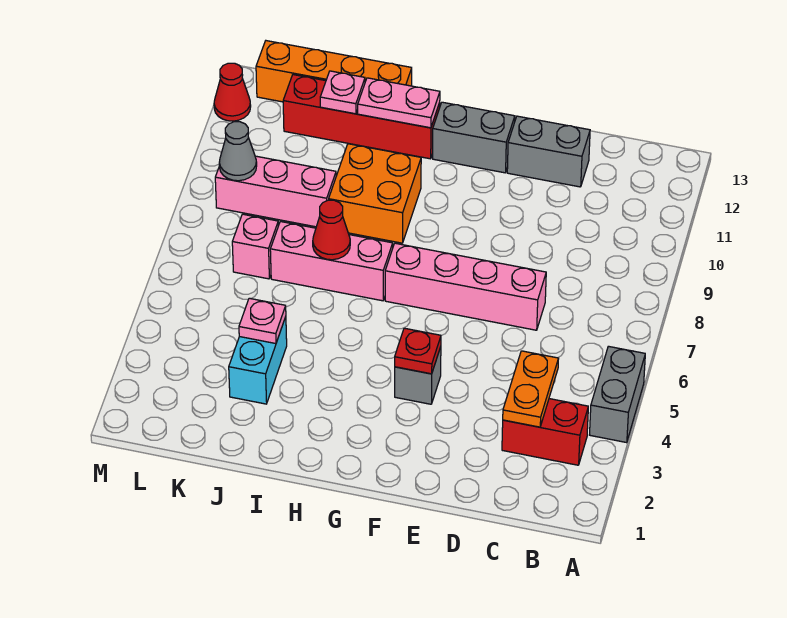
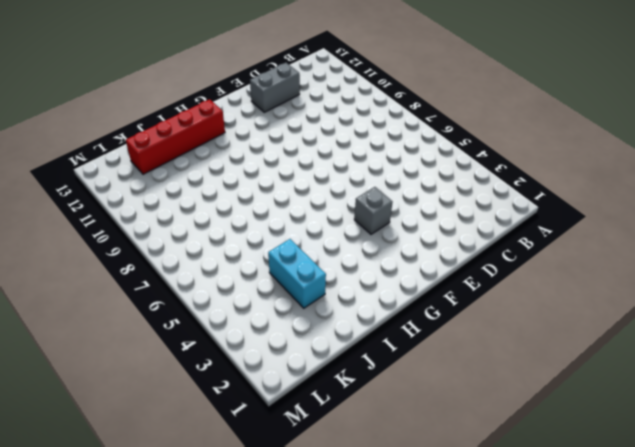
none -> grey brick A4:A5 level 1
none -> red brick B3:C3 level 1
none -> pink brick D7:G7 level 1

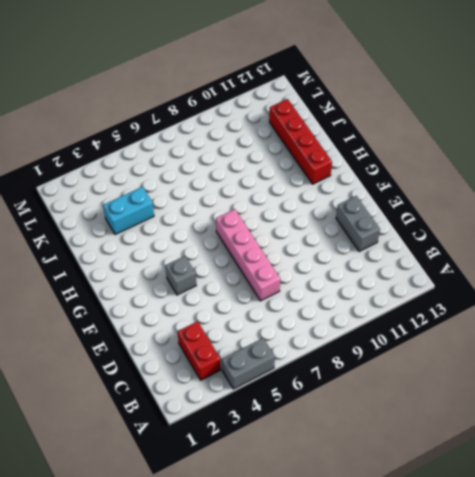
none -> grey brick F12:G12 level 1
none -> pink brick H7:J7 level 1
none -> orange brick H9:I10 level 1

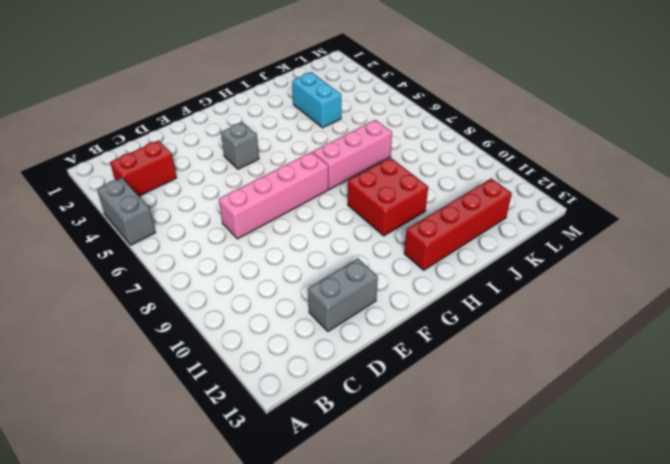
red brick H9:I10 level 1 -> orange brick H9:I10 level 1
none -> grey brick F12:G12 level 1
none -> orange brick I13:L13 level 1
none -> pink brick J9:L9 level 1

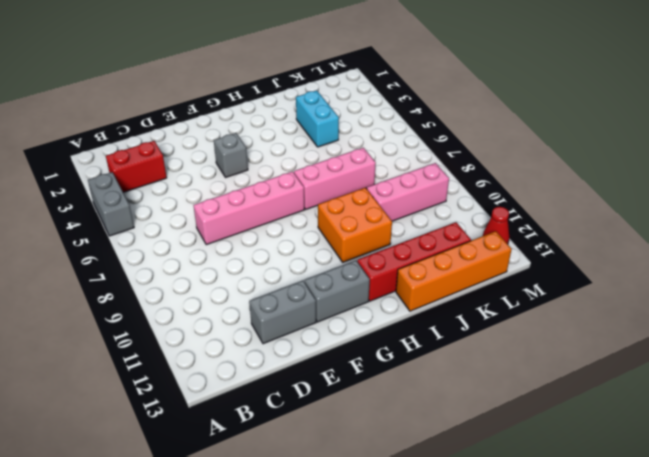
none -> pink brick K7 level 1
none -> orange plate C3:C4 level 2
none -> red plate F4 level 2

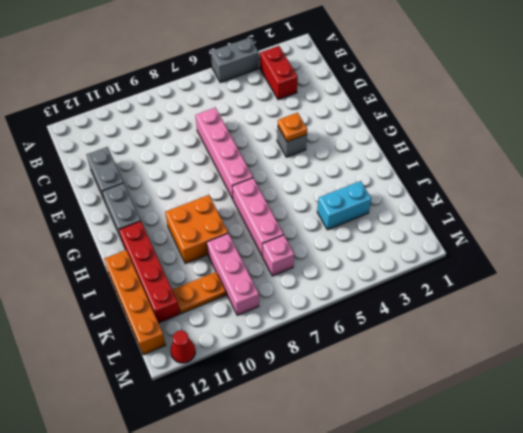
orange plate F4 level 2 -> red plate F4 level 2
orange plate K10:K11 level 1 -> orange plate C3:C4 level 2
none -> pink plate H12:I12 level 2
none -> red cone I7 level 2
none -> pink plate J4 level 2

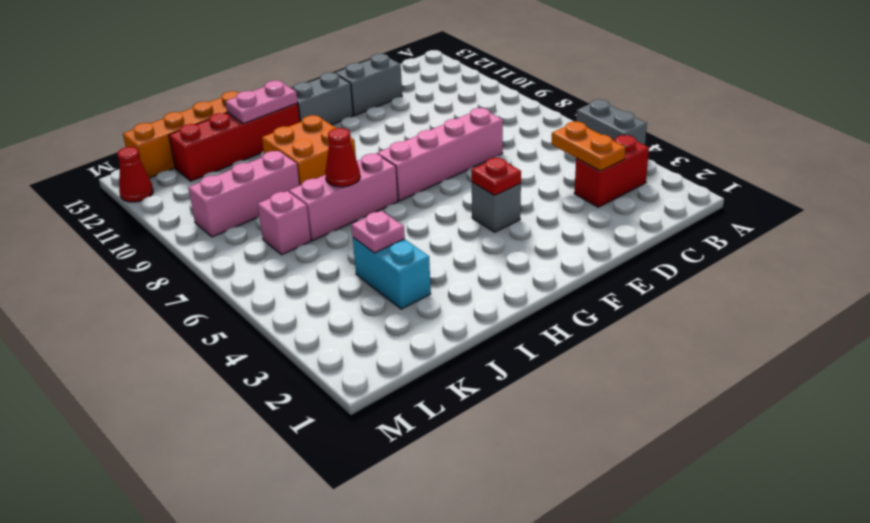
none -> pink plate J12 level 2
none -> grey cone L9 level 2

